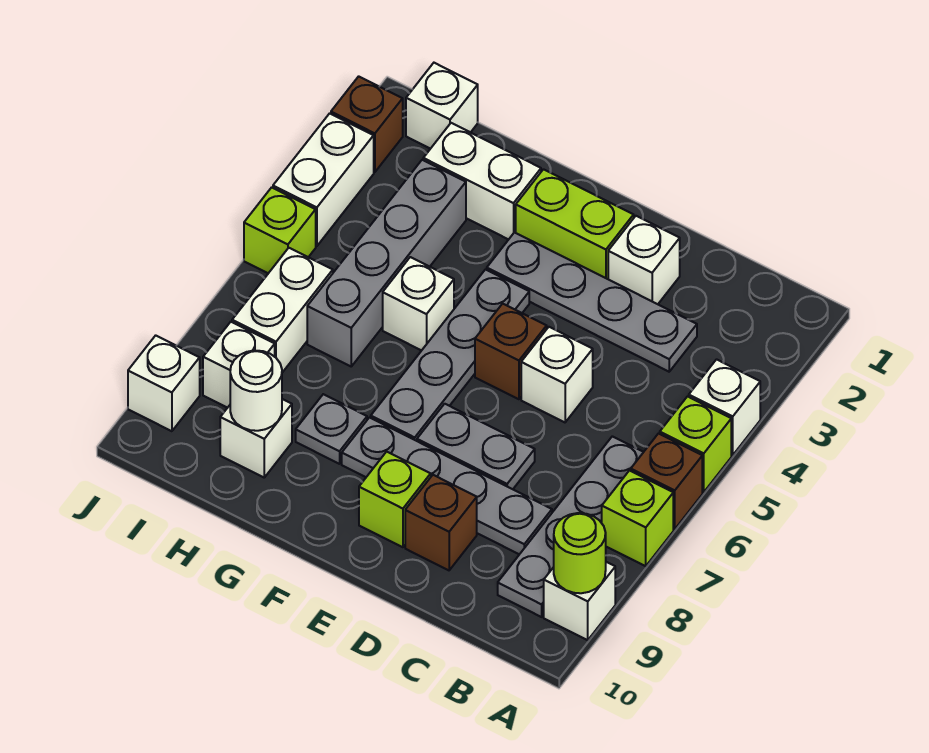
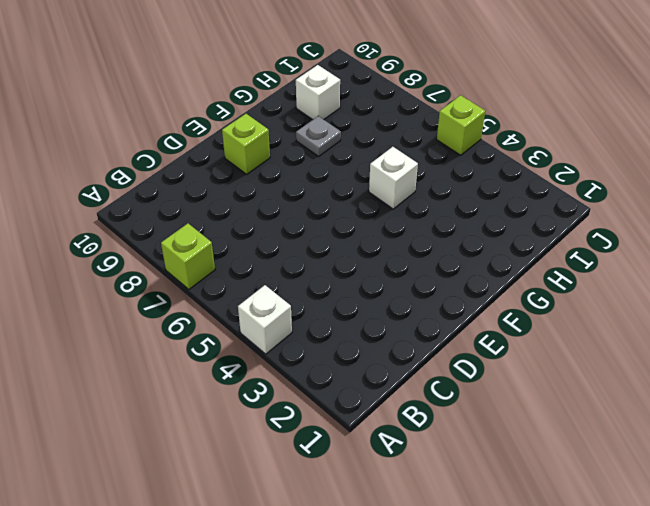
none -> lime brick A5 level 1
none -> brown brick A6 level 1
none -> white brick A9 level 1
none -> grey plate B6:B9 level 1

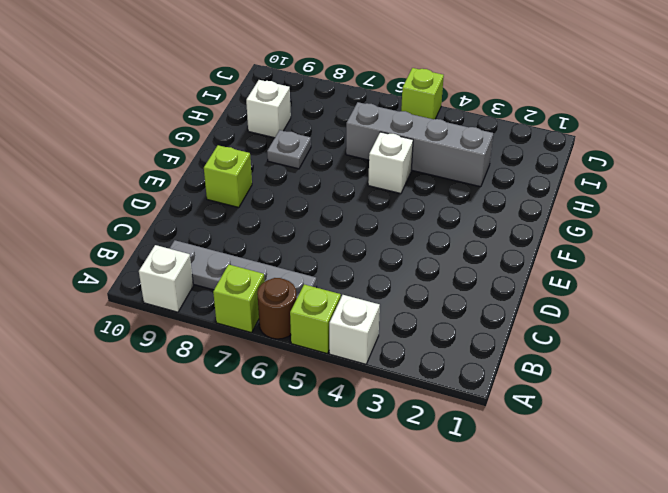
brown round brick A6 level 1 -> brown brick A6 level 1
none -> grey plate C3:F3 level 1
none -> grey plate C8:F8 level 1
none -> white brick D2 level 1
none -> white brick D5 level 1

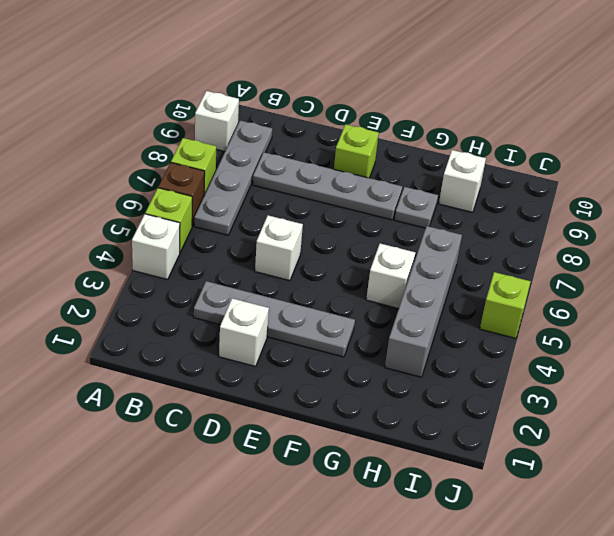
none -> grey plate D7:E7 level 1
none -> brown brick D9 level 1
none -> lime brick E2:F2 level 1
none -> brown brick E5 level 1

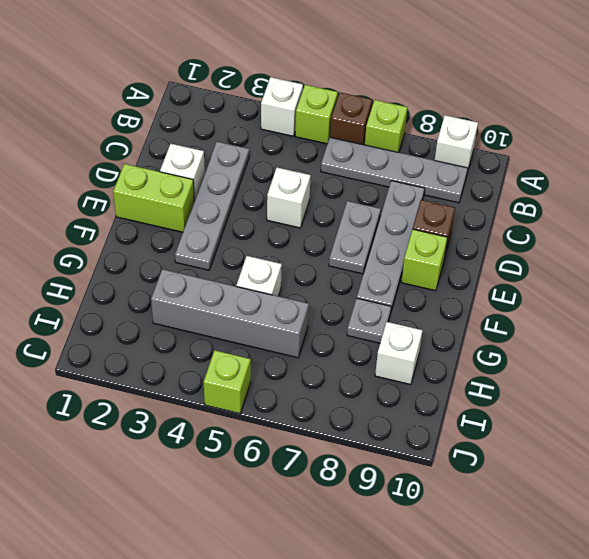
lime brick E1:E2 level 1 -> lime brick E2:F2 level 1
none -> brown brick E5 level 1
none -> grey plate F4:F7 level 1
none -> white brick G2:H2 level 1
none -> white brick I1 level 1

